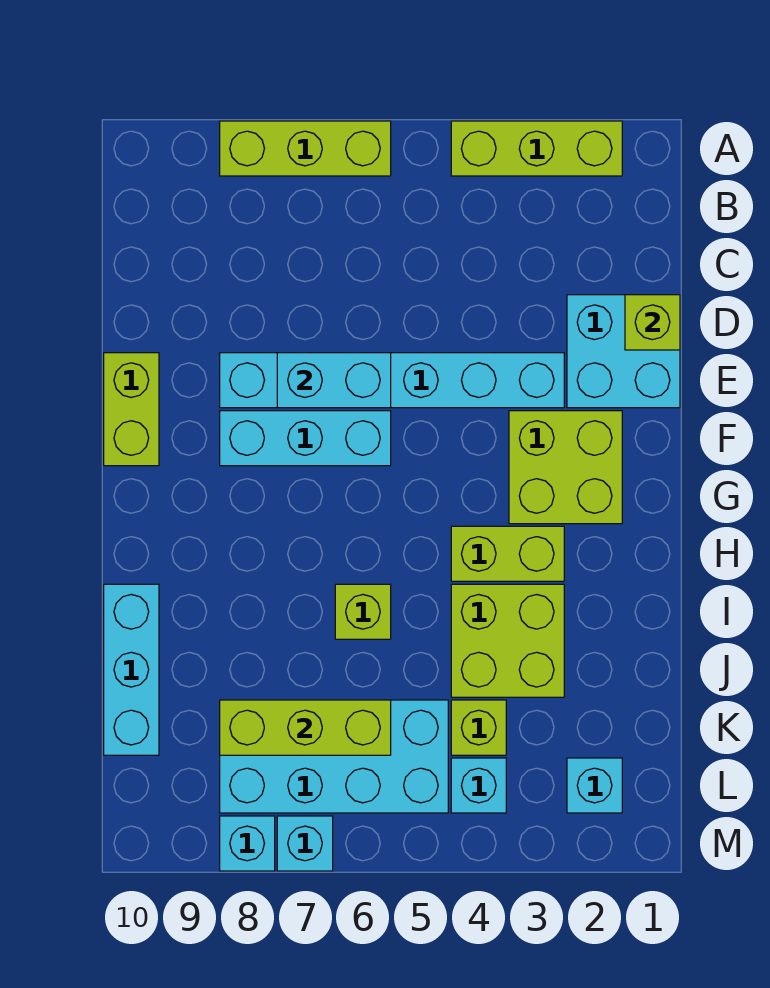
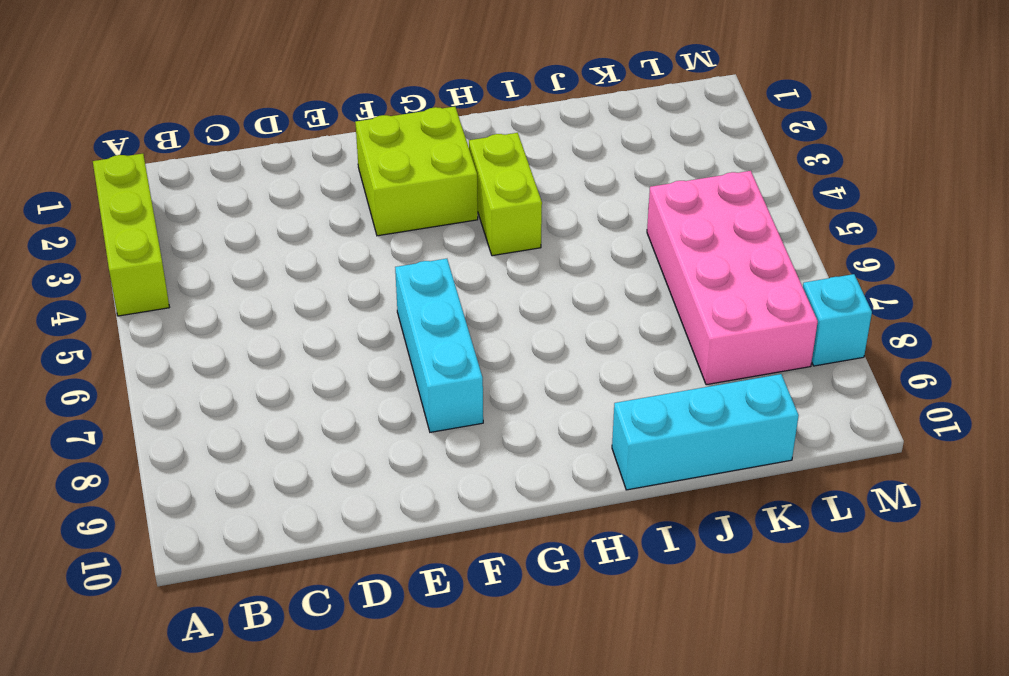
pink brick K5:L8 level 1 -> cyan brick K5:L8 level 1
none -> lime brick A6:A8 level 1
none -> cyan brick D1:E2 level 1
none -> cyan brick E3:E8 level 1

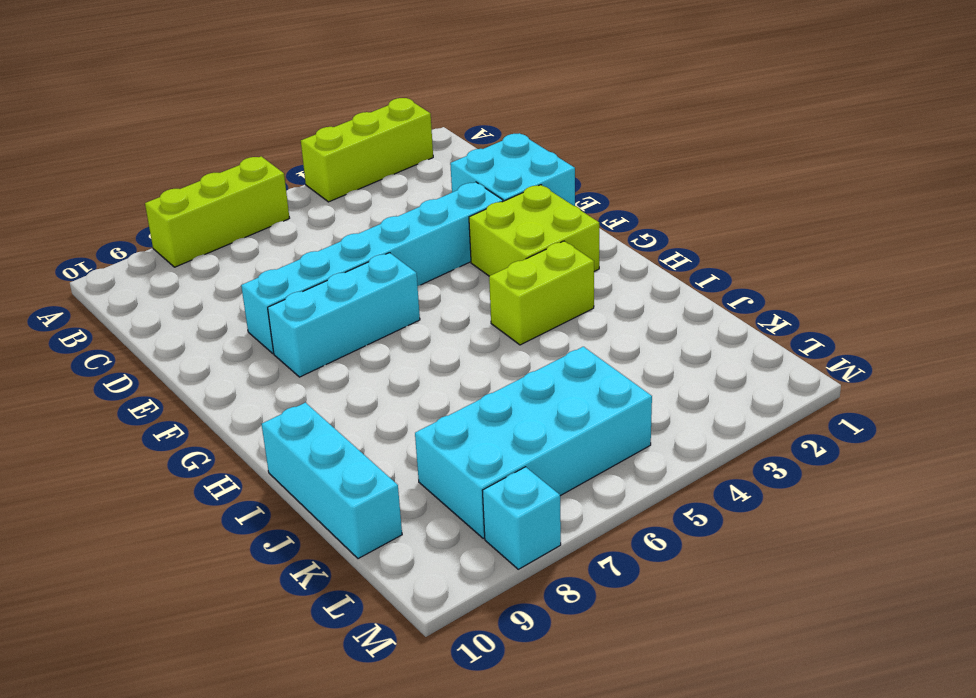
none -> lime brick E10:F10 level 1
none -> lime brick I3:J4 level 1
none -> lime brick I6 level 1

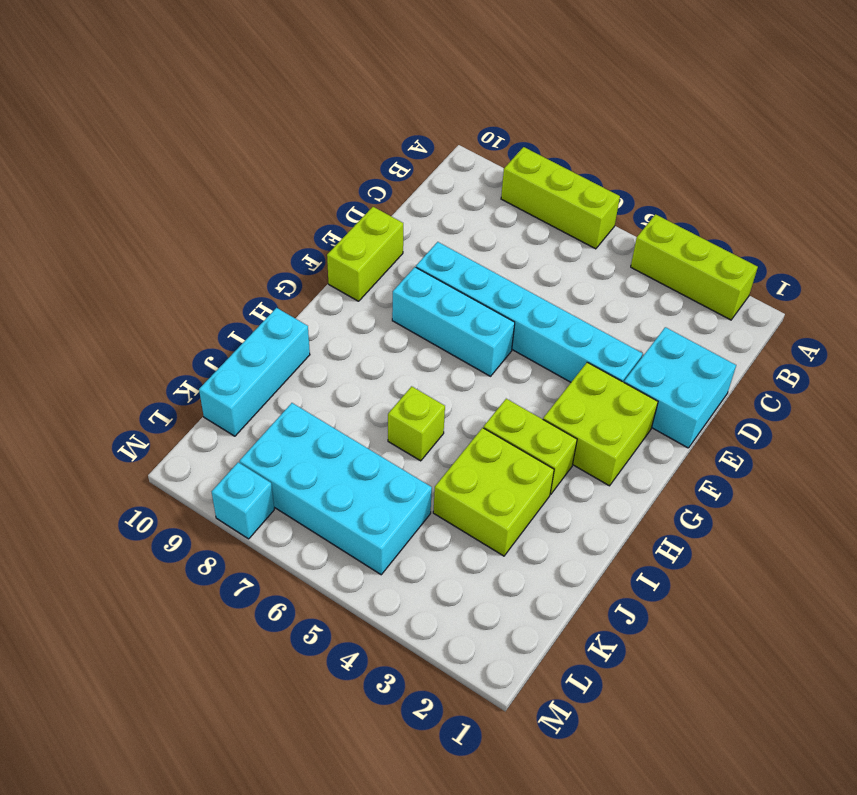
none -> lime brick K4 level 1
none -> cyan brick L2 level 1
none -> cyan brick L4 level 1

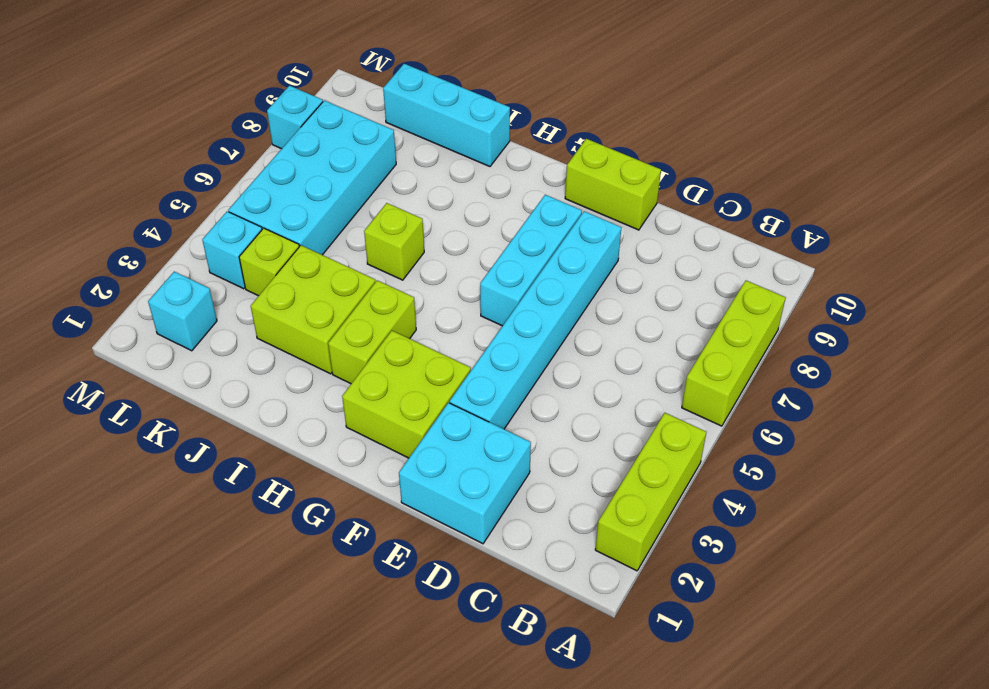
none -> cyan brick M7 level 1
none -> lime brick D1 level 2
none -> cyan brick E6:E7 level 2

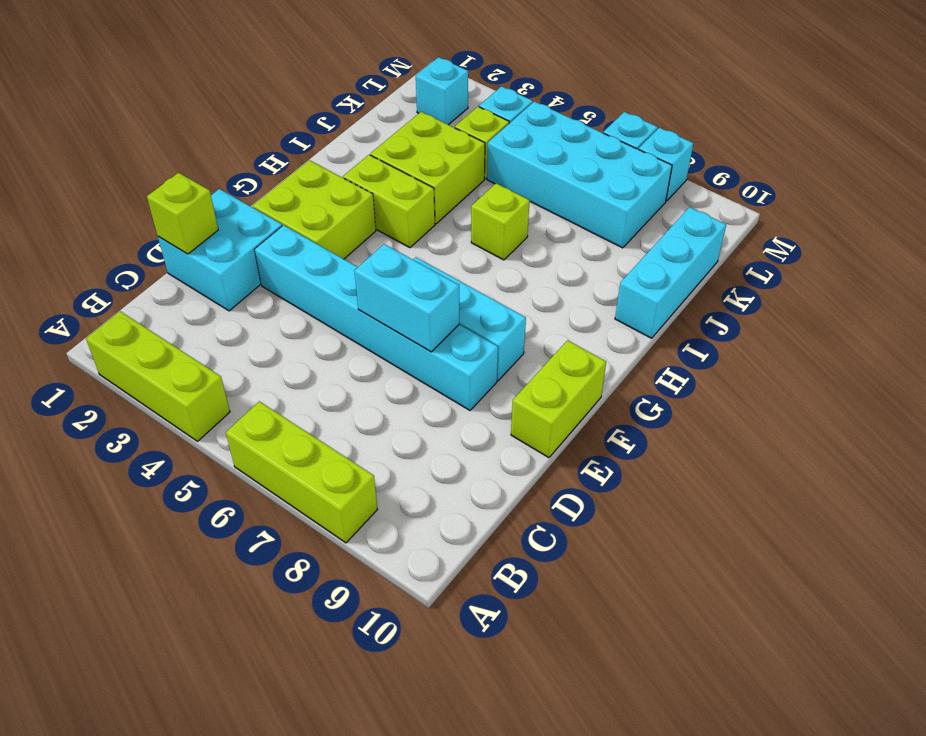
none -> lime brick K6:K8 level 2

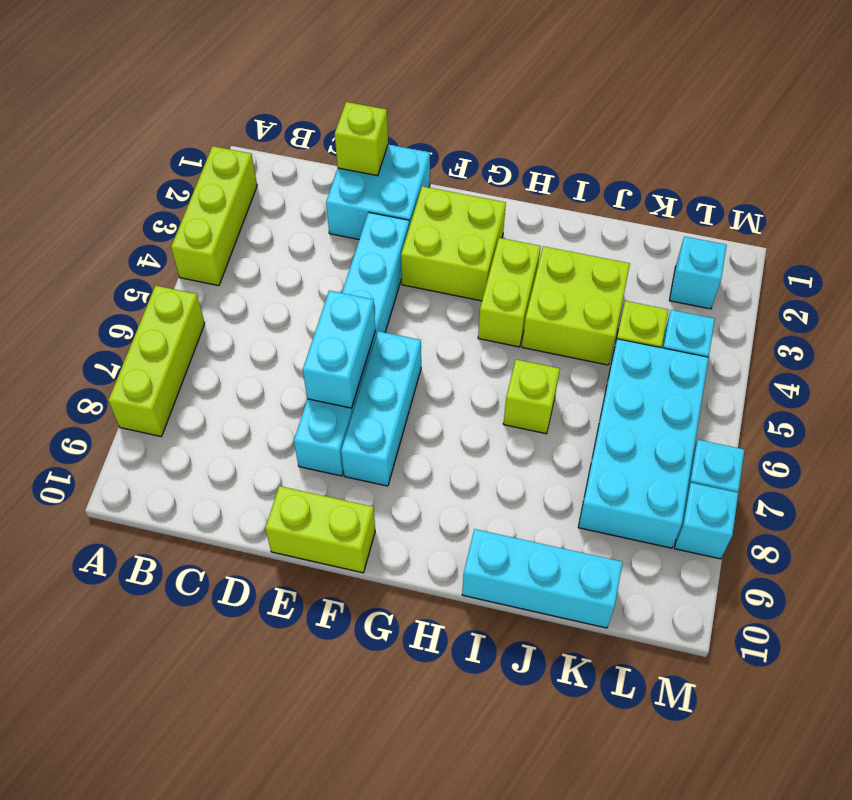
none -> lime brick K6:K8 level 2

